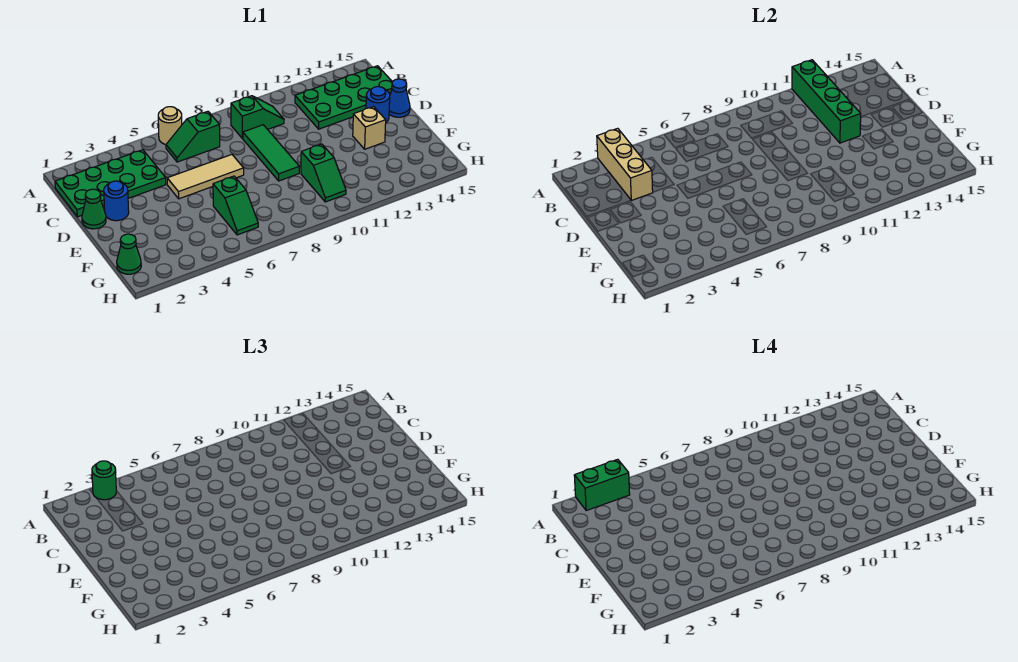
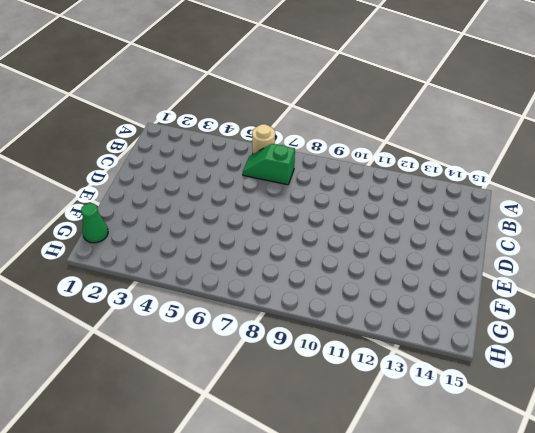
none -> green plate B1:C4 level 1
none -> green slope B9:B10 level 1 top 9
none -> green plate B12:C15 level 1

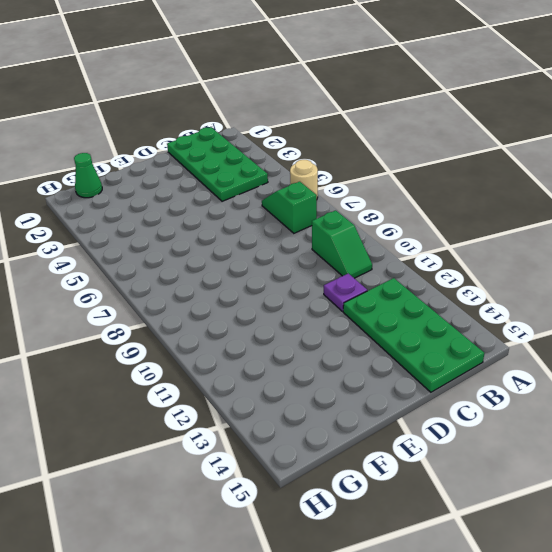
purple plate C11 level 1 -> none
none -> green tile C9:E9 level 1
none -> green cone D1 level 1
none -> blue round brick D2 level 1

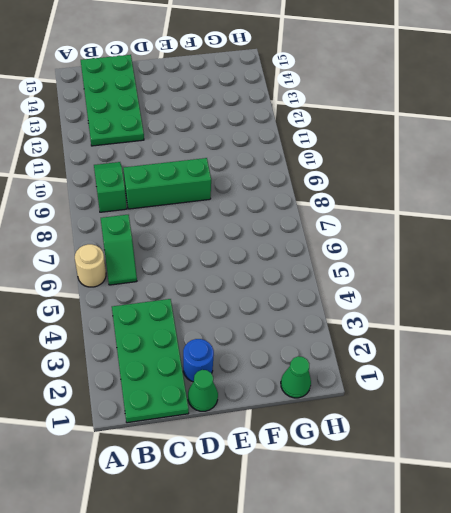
green brick C9:E9 level 1 -> green tile C9:E9 level 1
none -> tan tile D5:D7 level 1
none -> blue round brick D14 level 1
none -> blue cone D15 level 1

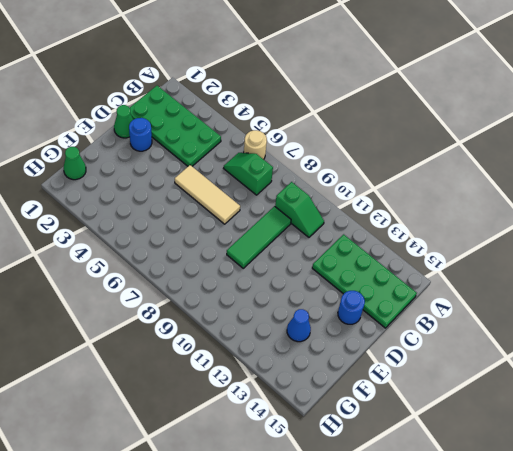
blue cone F13 level 1 -> blue cone D15 level 1
none -> tan brick E13 level 1
none -> green slope F6:G6 level 1 top F
none -> green slope F10:G10 level 1 top F

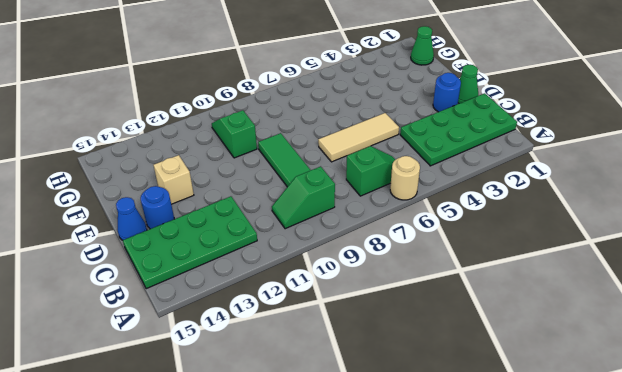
none -> green slope F6:G6 level 1 top F
none -> tan brick A3:C3 level 2
none -> green brick A12:D12 level 2

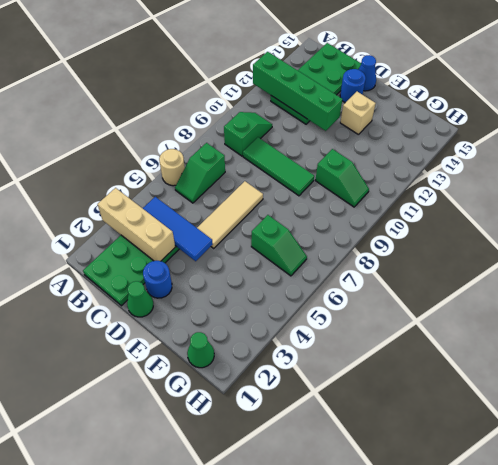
blue tile B4:D4 level 2 -> none
none -> green round brick A3 level 3
none -> green brick A2:A3 level 4

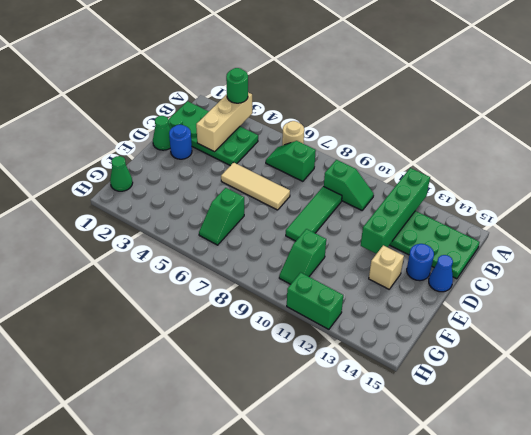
green brick H11:H12 level 1 -> green brick A2:A3 level 4

